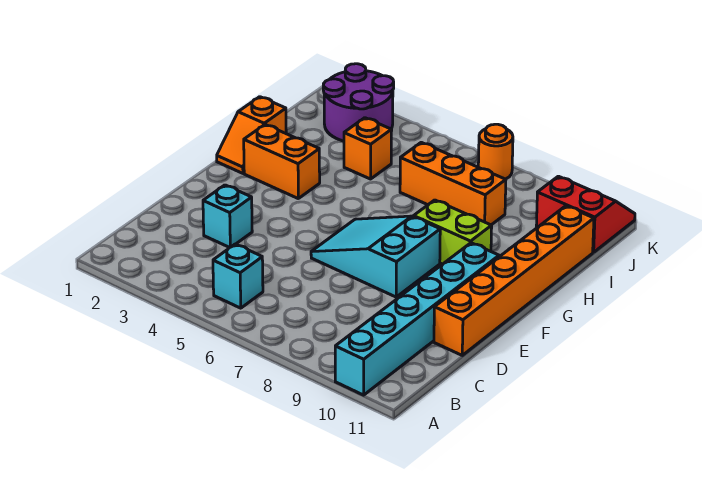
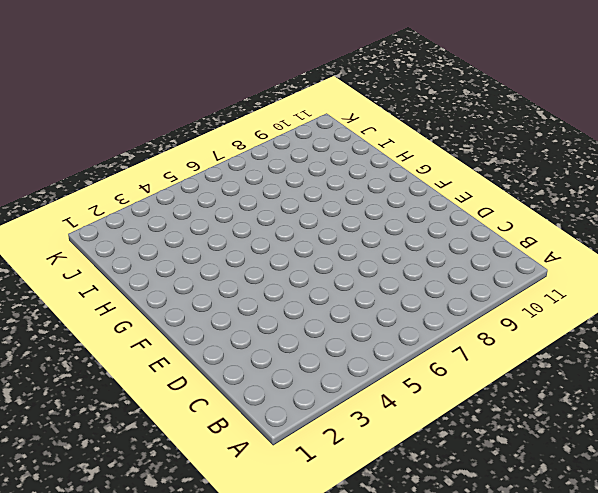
none -> cyan brick A10:F10 level 1
none -> cyan brick B5 level 1
none -> cyan brick D3 level 1

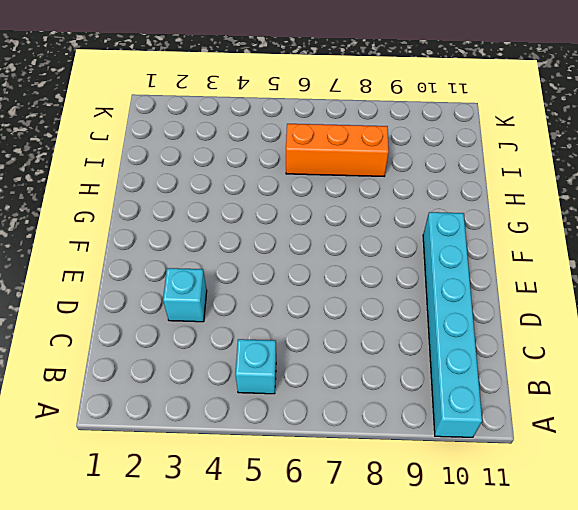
none -> orange brick D11:I11 level 1
none -> cyan slope E6:F8 level 1 top 8
none -> orange slope G1:H1 level 1 top H

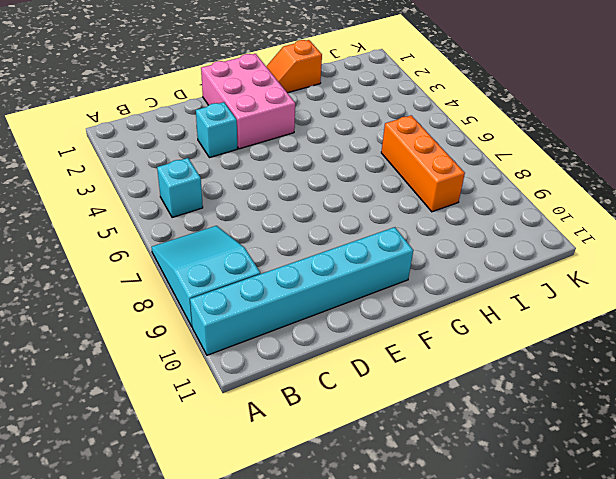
cyan slope A7:B9 level 1 top 9 -> cyan slope E6:F8 level 1 top 8
pink brick E1:F3 level 1 -> none
none -> orange brick D11:I11 level 1
none -> orange brick G2:G3 level 1
none -> lime brick G8:G9 level 1

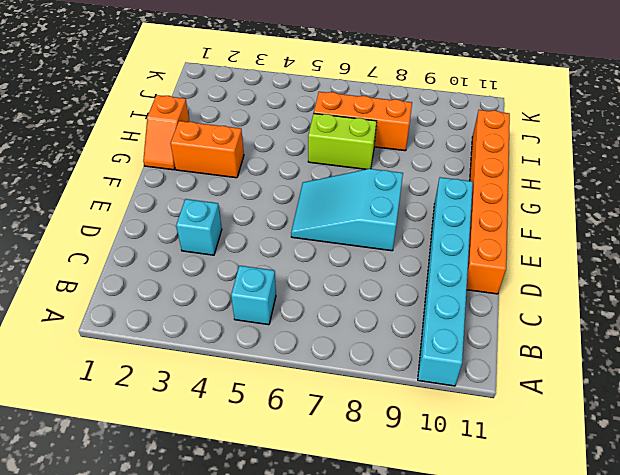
lime brick H6:H7 level 1 -> lime brick G8:G9 level 1
none -> orange brick I4 level 1
none -> purple round brick J2:K3 level 1
none -> red slope J10:K11 level 1 top J

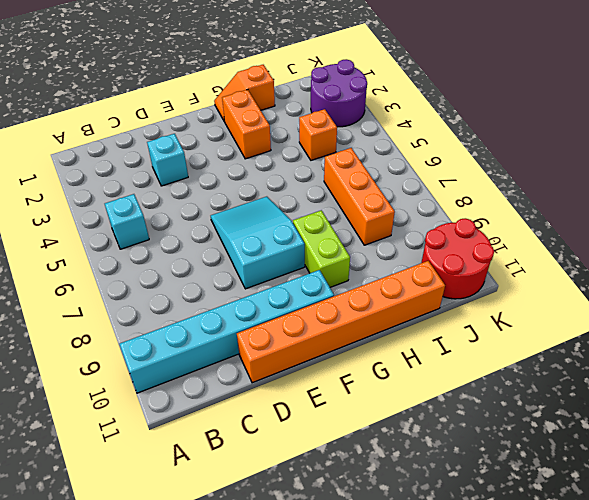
red round brick J10:K11 level 1 -> red slope J10:K11 level 1 top J
none -> orange round brick K7 level 1

